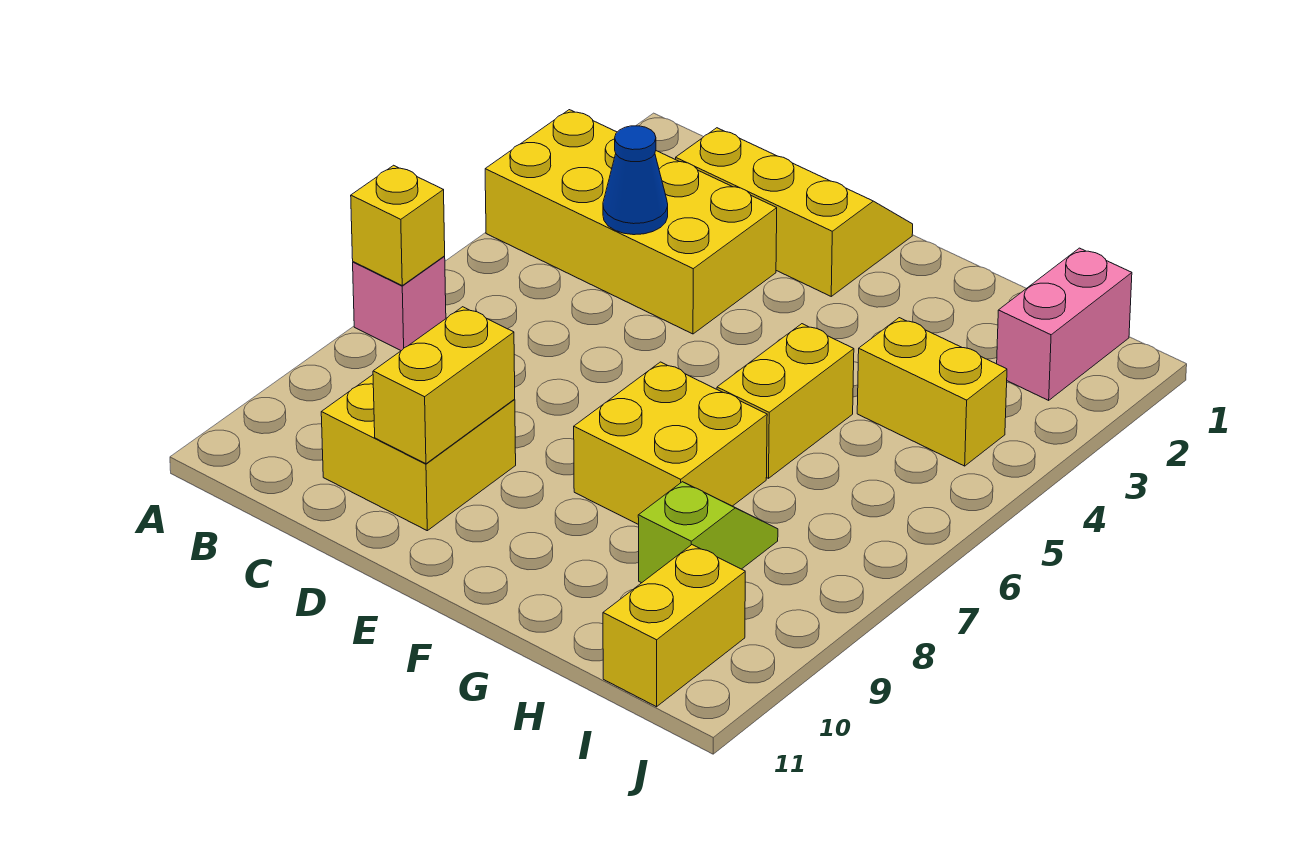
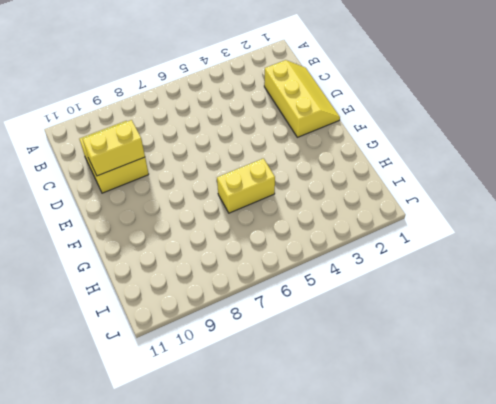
none -> yellow brick A3:D4 level 1
none -> pink brick A7 level 1
none -> yellow brick F7:G8 level 1

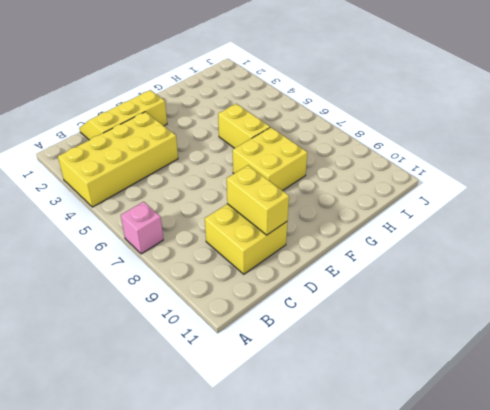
none -> yellow brick H4:I4 level 1
none -> lime slope H8:H9 level 1 top 9
none -> pink brick I1:I2 level 1

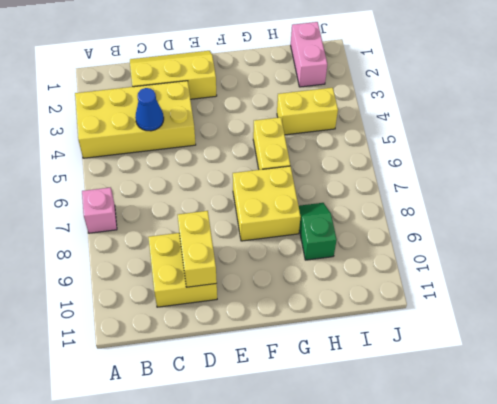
green slope H8:H9 level 1 top 9 -> lime slope H8:H9 level 1 top 9
none -> yellow brick I10:I11 level 1
none -> yellow brick A7 level 2

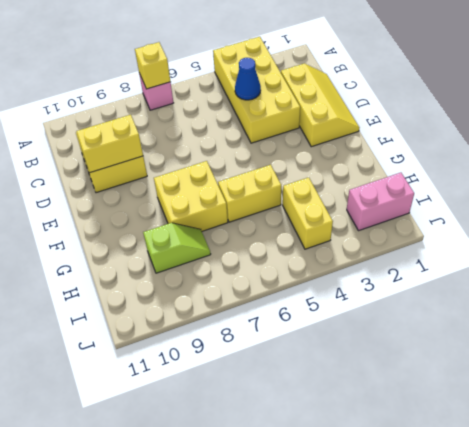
none -> yellow brick I10:I11 level 1

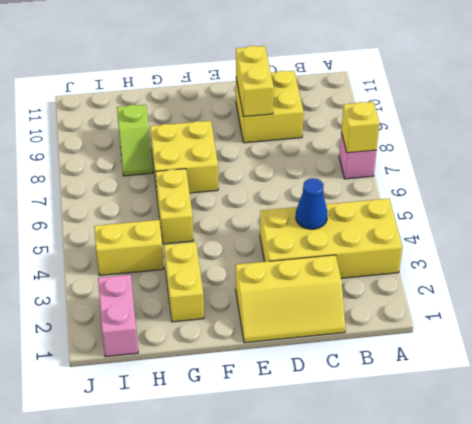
yellow brick G2:G3 level 1 -> yellow brick I10:I11 level 1

